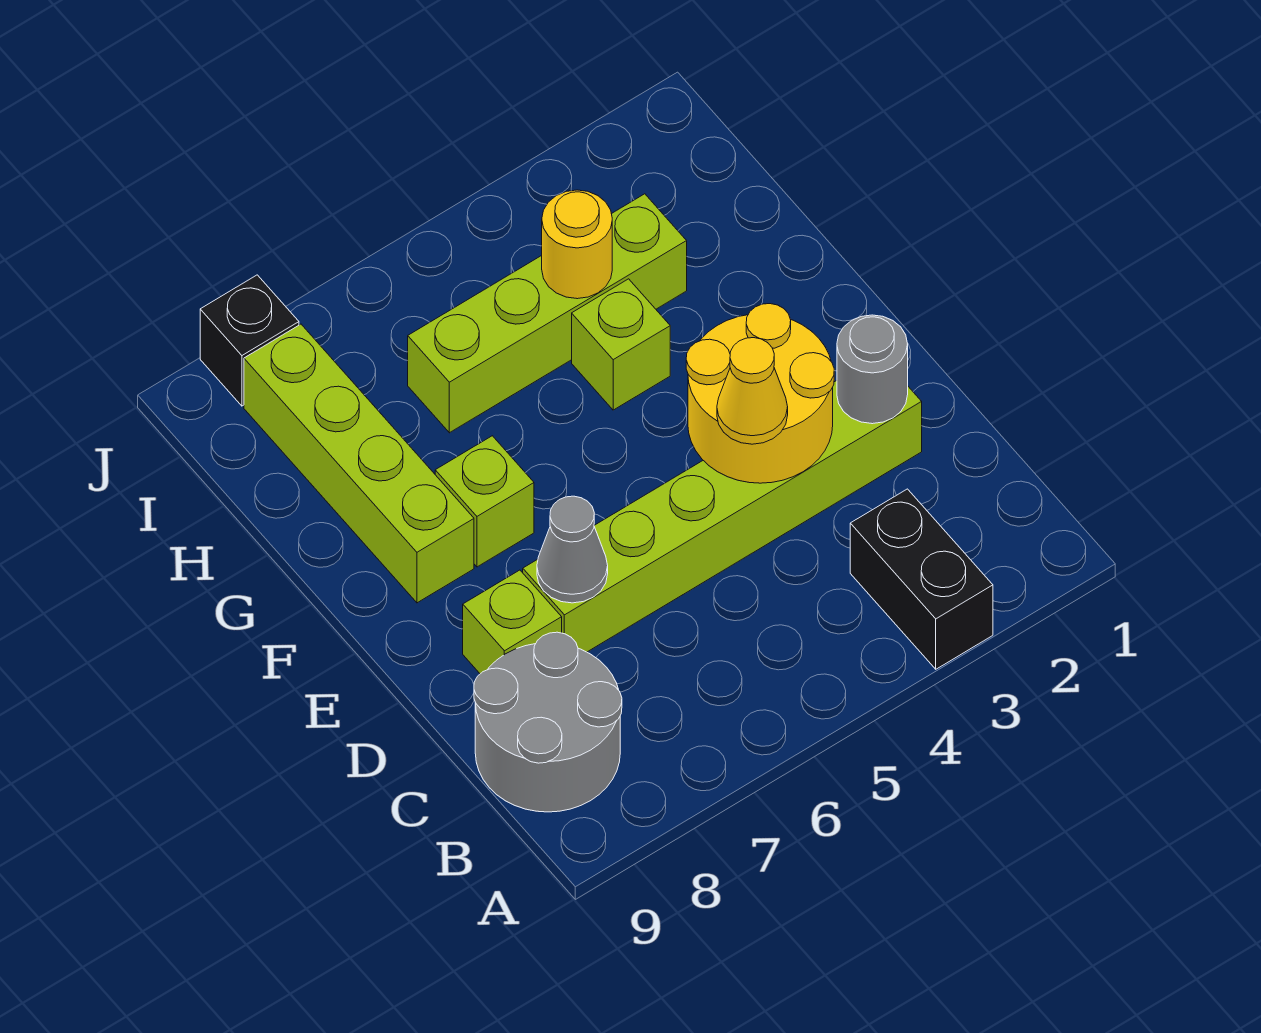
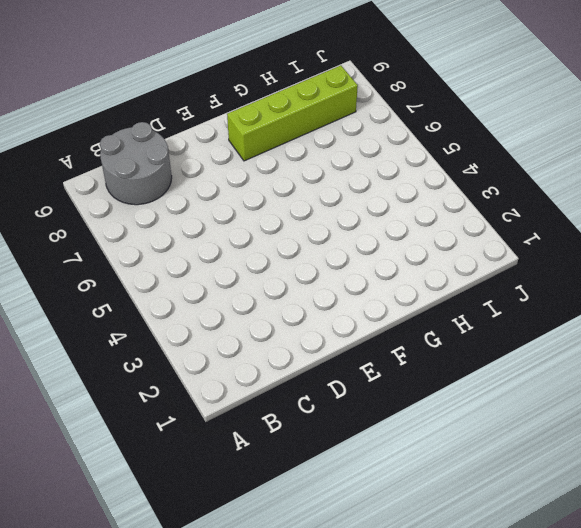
none -> black brick A3:B3 level 1
none -> lime brick D2:D7 level 1
none -> lime brick D8 level 1

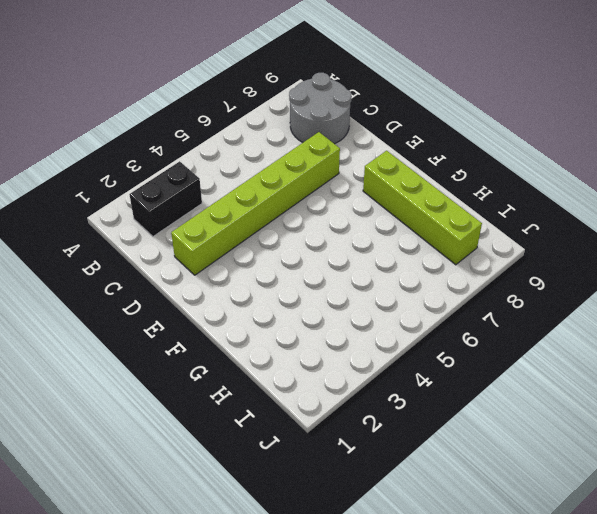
black brick B2:B3 level 1 -> black brick A3:B3 level 1
none -> lime brick D8 level 1
none -> lime brick F7 level 1
none -> lime brick G4 level 1

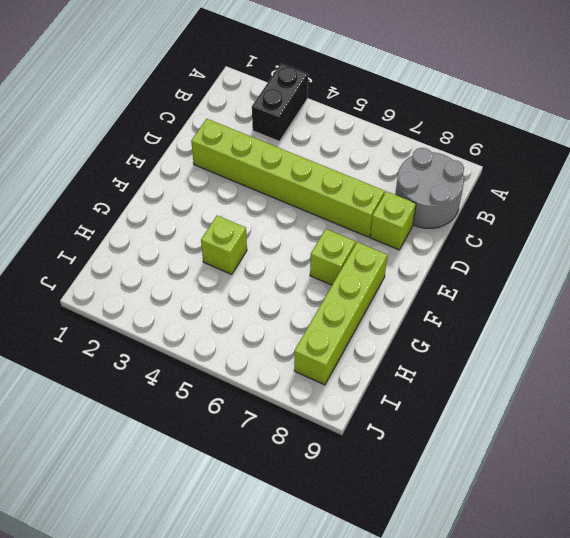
none -> lime brick H3:H6 level 1
none -> black brick J8 level 1
none -> grey round brick D2 level 2

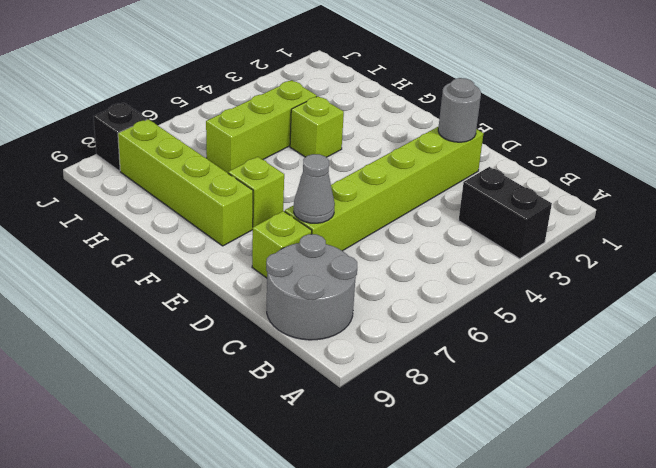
lime brick H4:H6 level 1 -> lime brick H3:H6 level 1
none -> yellow round brick D3:E4 level 2
none -> yellow round brick H4 level 2
none -> yellow cone D4 level 3

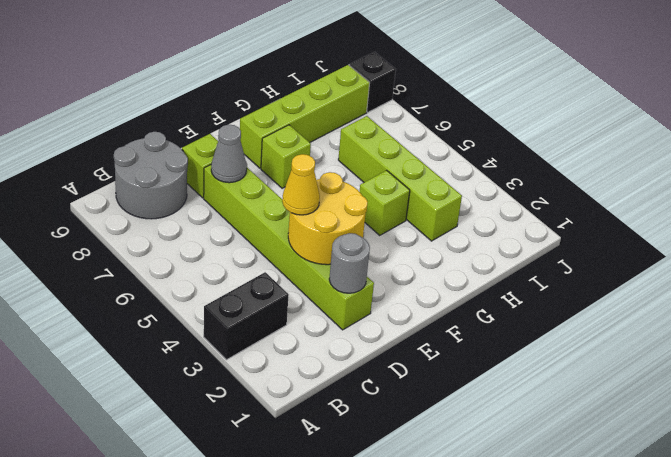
none -> yellow round brick H4 level 2

